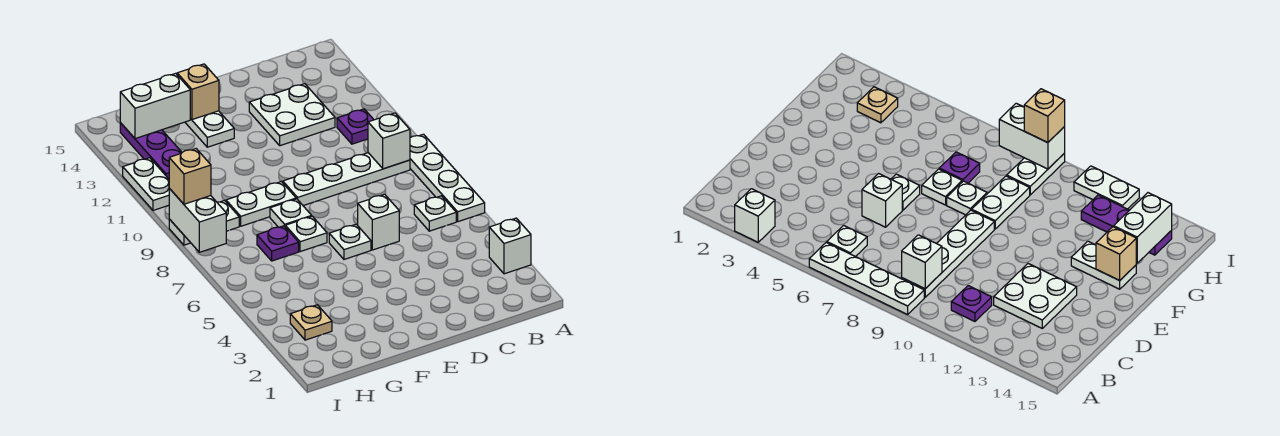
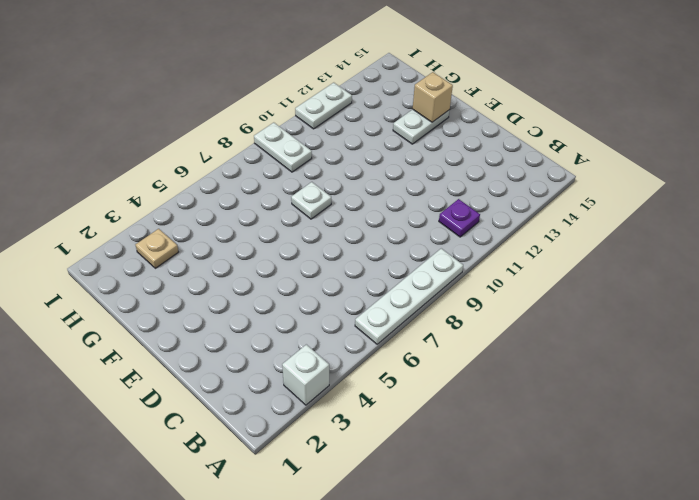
none -> white plate B6 level 1
none -> white plate B9:E9 level 1
none -> white plate C12:D13 level 1

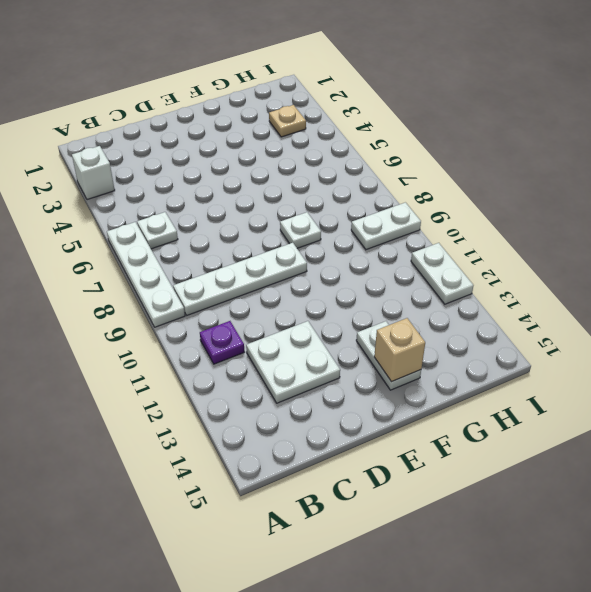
none -> white brick D6 level 1
none -> white plate E6 level 1
none -> white plate F7 level 1

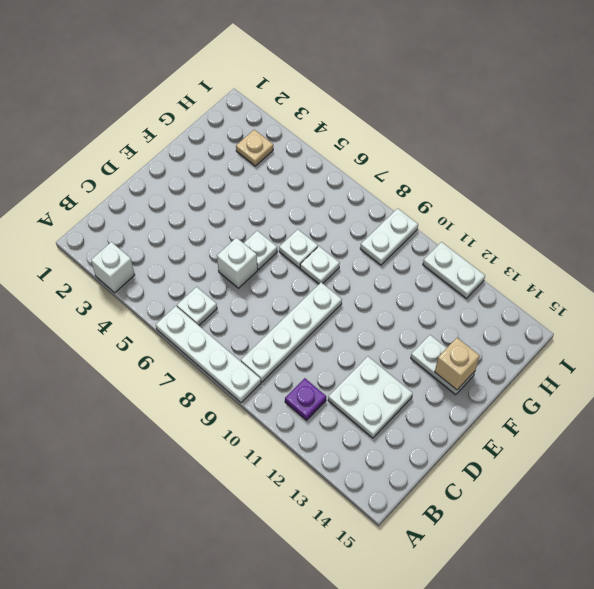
none -> white plate F9:G9 level 1
none -> purple plate G7 level 1
none -> purple plate H12:H14 level 1

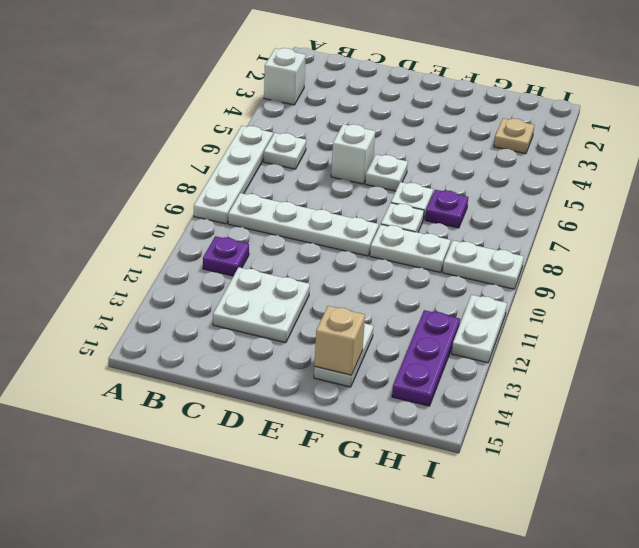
none -> white brick B9 level 2
none -> white brick G14:H14 level 2
none -> white brick I8:I9 level 2

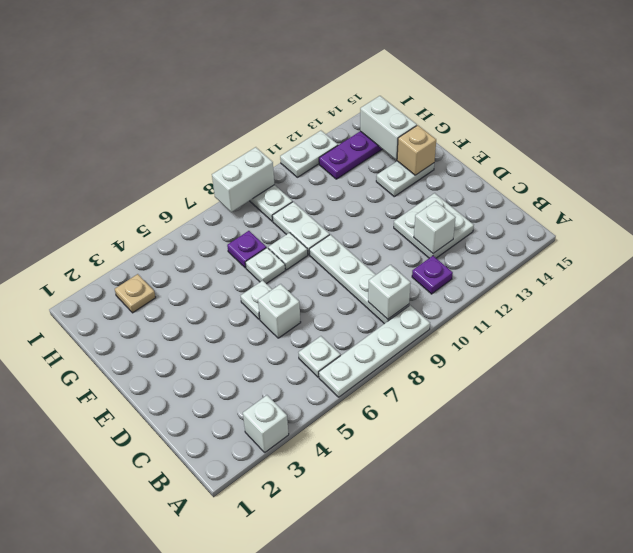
white brick C12 level 2 -> none
none -> tan brick I9 level 3

